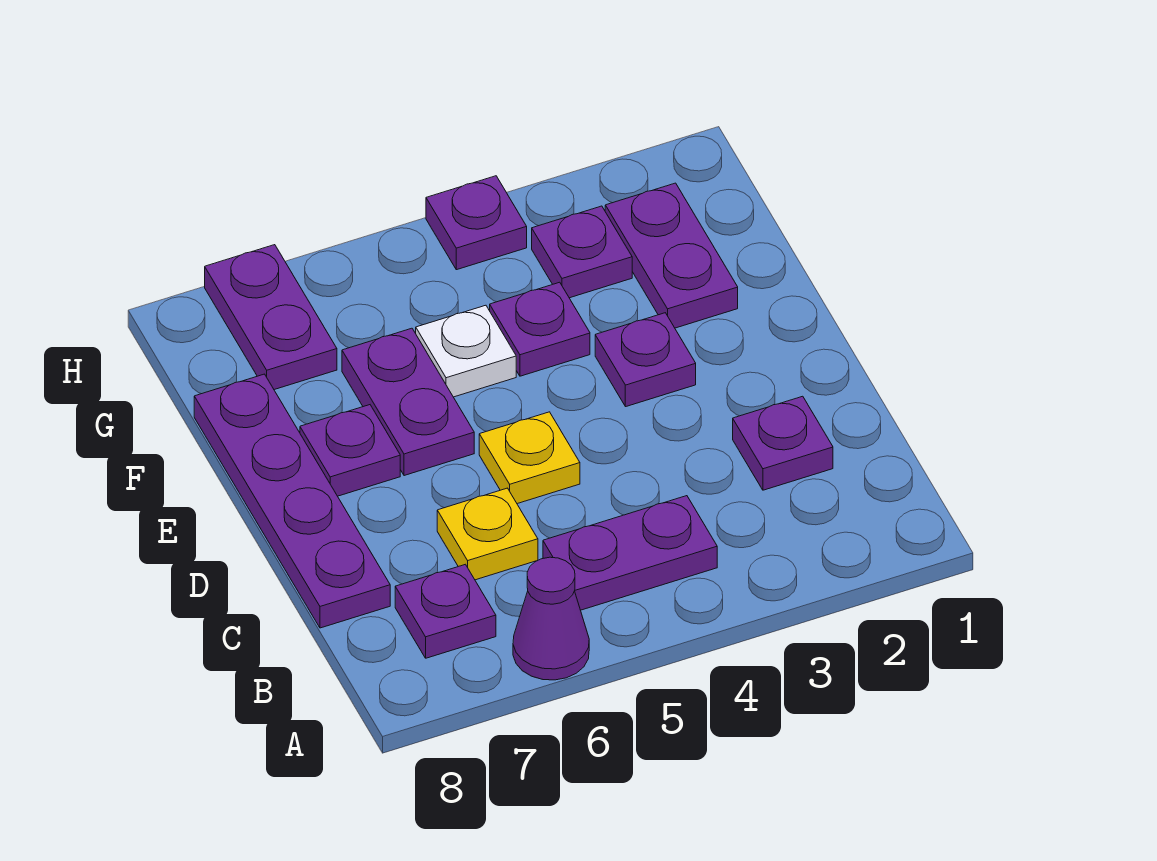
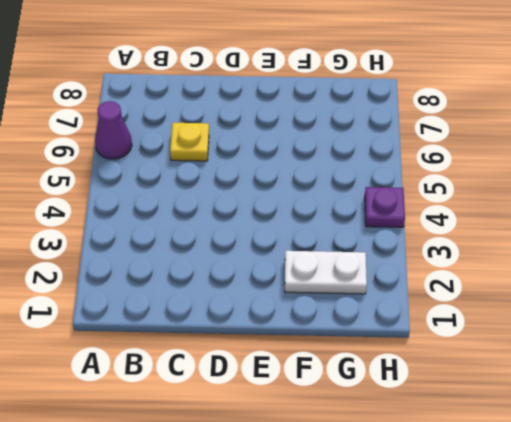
white plate F2:G2 level 1 -> purple plate F2:G2 level 1
none -> purple plate B4:B5 level 1
none -> purple plate B7 level 1
none -> purple plate C2 level 1

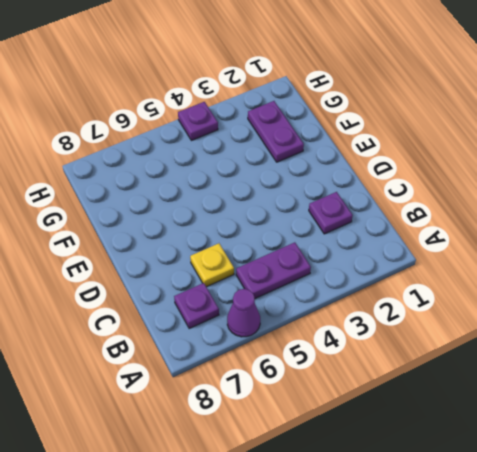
none -> purple plate C8:F8 level 1
none -> yellow plate D5 level 1
none -> purple plate E3 level 1

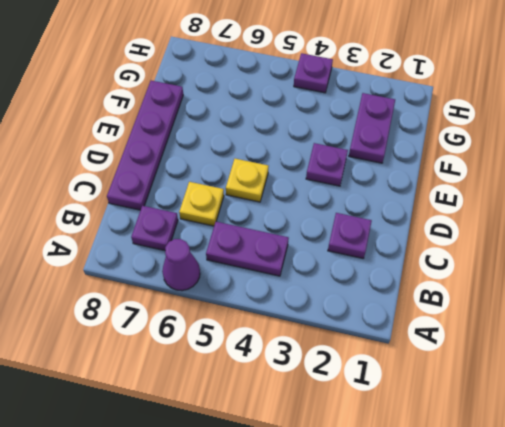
none -> purple plate E6:F6 level 1
none -> purple plate E7 level 1
none -> purple plate F4 level 1

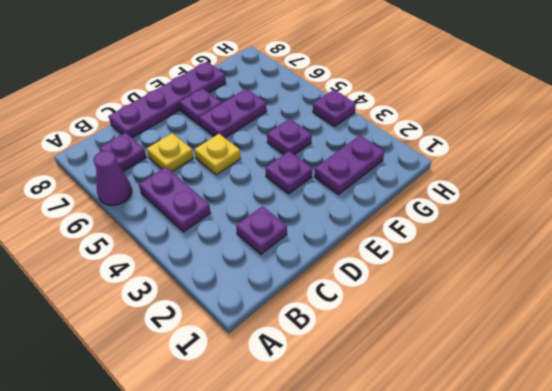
none -> white plate F5 level 1
none -> purple plate G3 level 1
none -> purple plate G7:H7 level 1

